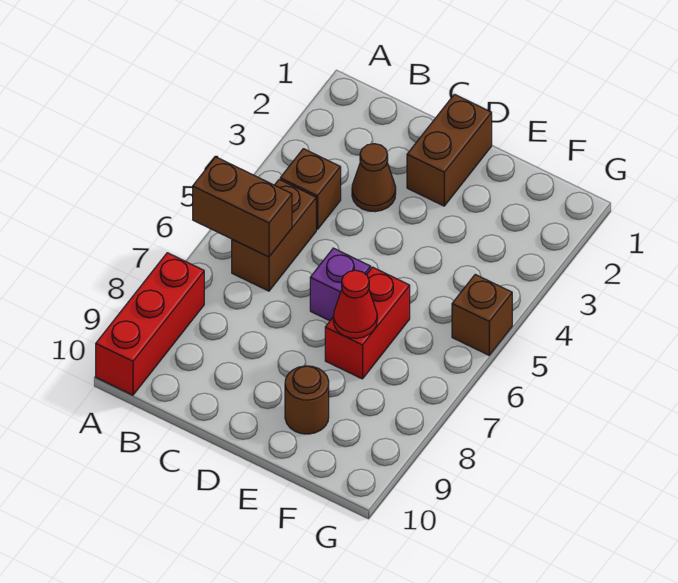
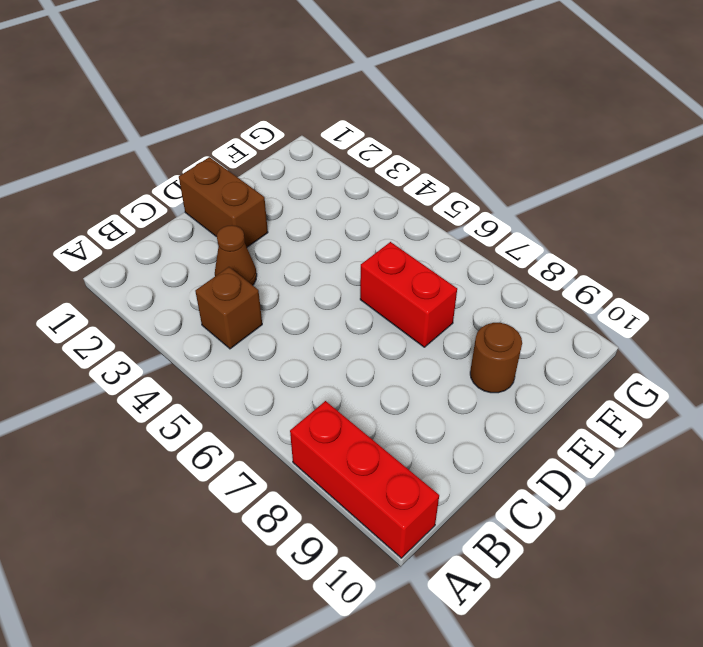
none -> brown brick B5:B6 level 1
none -> purple brick D6 level 1

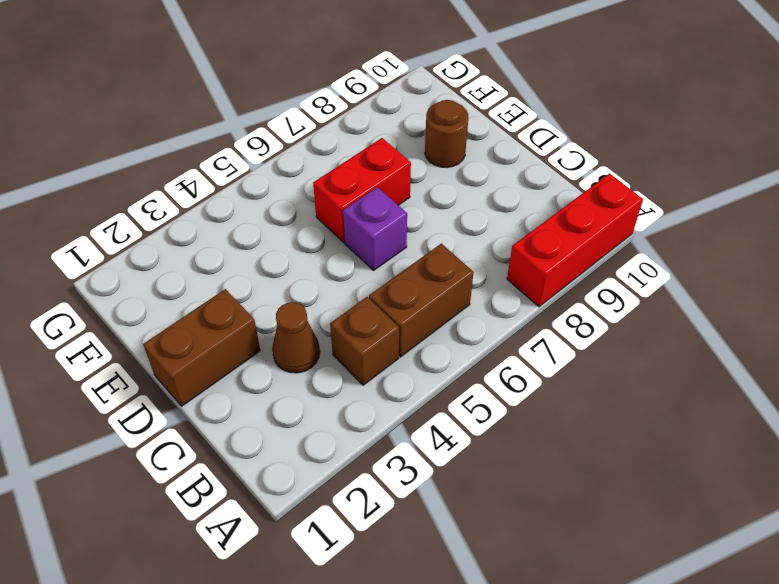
none -> brown brick G5 level 1
none -> brown brick A6:B6 level 2

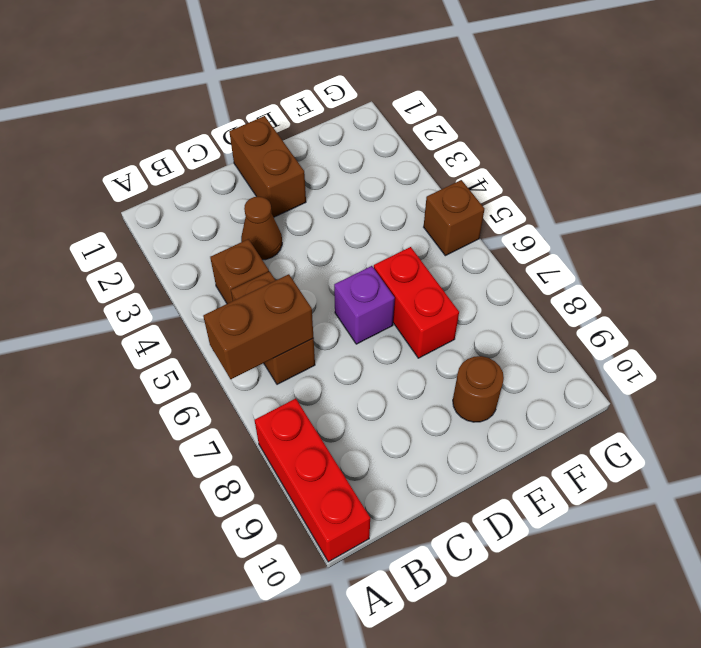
none -> red cone E7 level 2

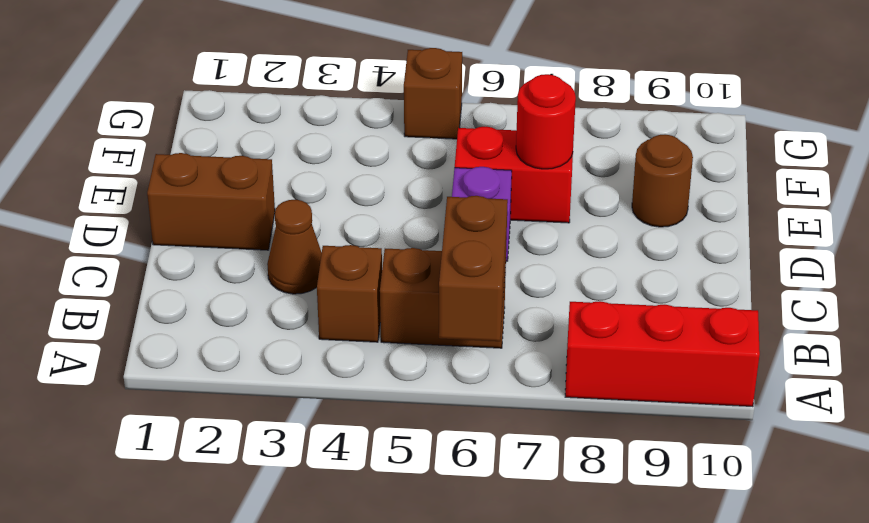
red round brick E7 level 2 -> red cone E7 level 2

